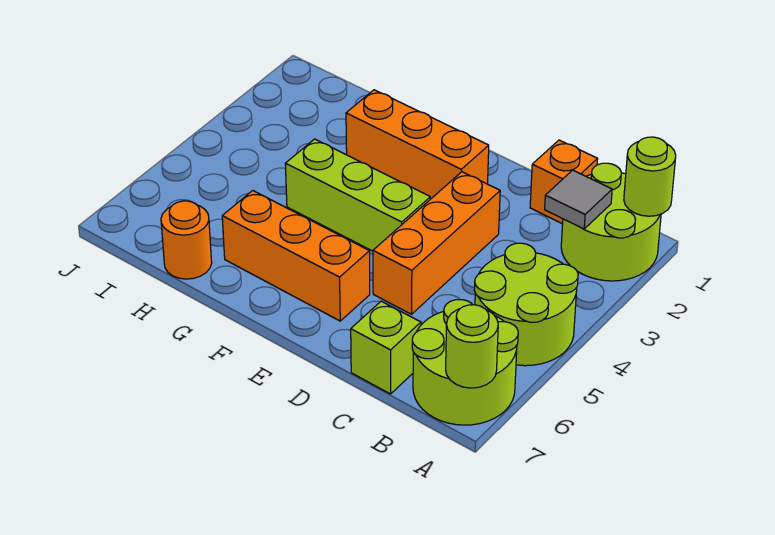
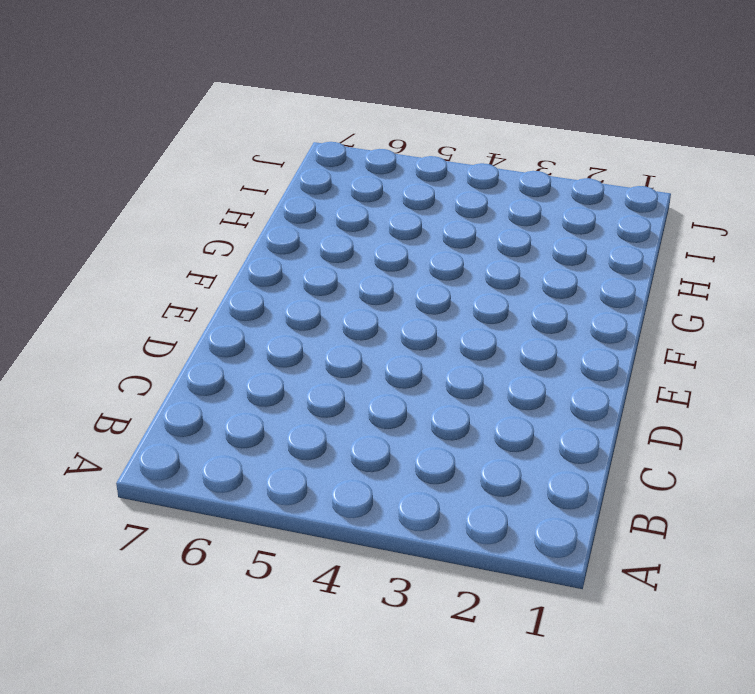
none -> lime round brick A1:B2 level 1
none -> lime round brick A4:B5 level 1
none -> lime round brick A6:B7 level 1

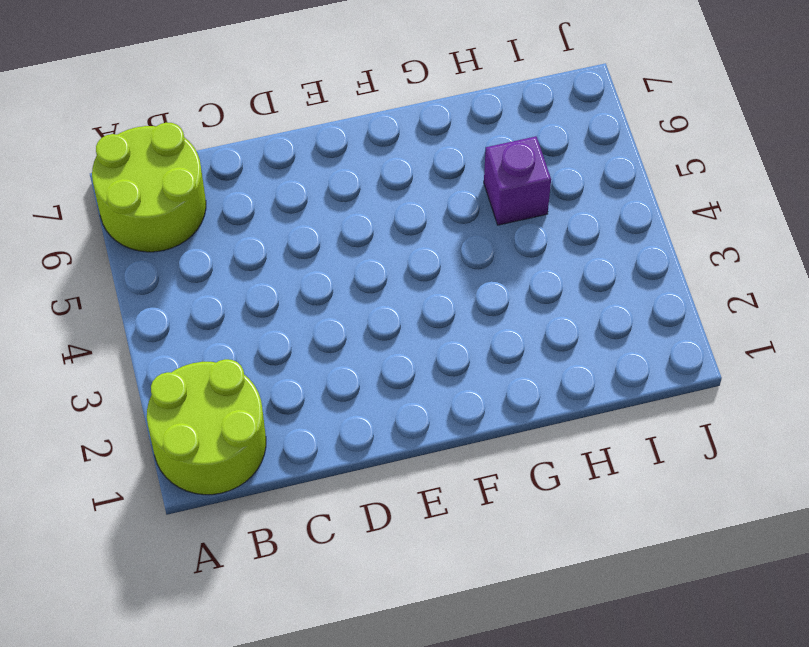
purple brick H5 level 1 -> none
none -> lime round brick A4:B5 level 1
none -> orange brick C1 level 1
none -> lime brick C7 level 1

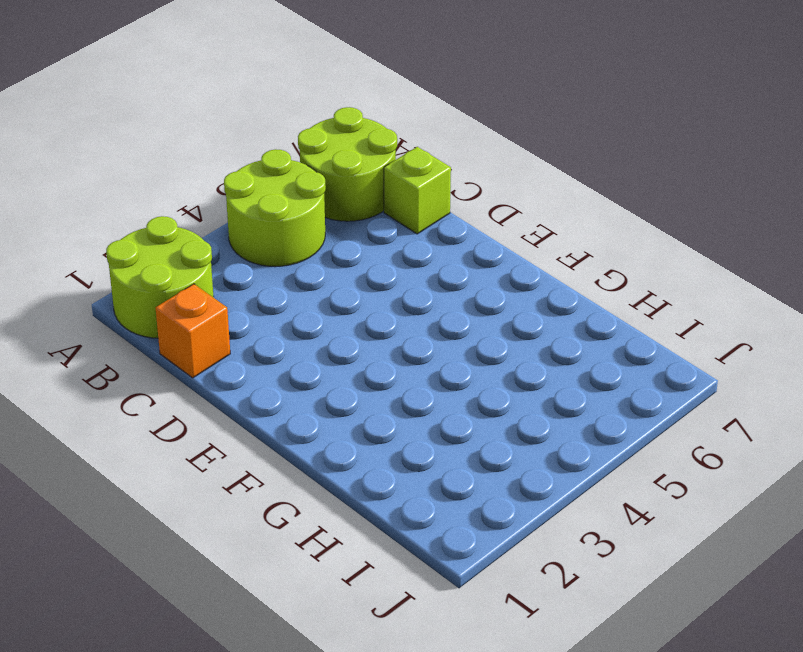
none -> orange brick D3:D5 level 1
none -> orange brick E2:G2 level 1
none -> lime brick E4:G4 level 1

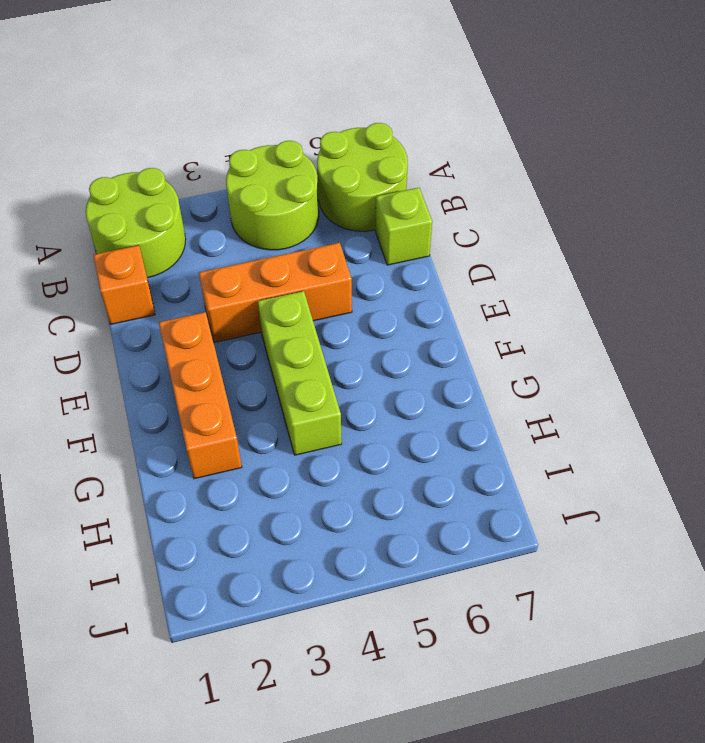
none -> orange brick E6:G6 level 1
none -> orange round brick H7 level 1
none -> lime round brick A1 level 2

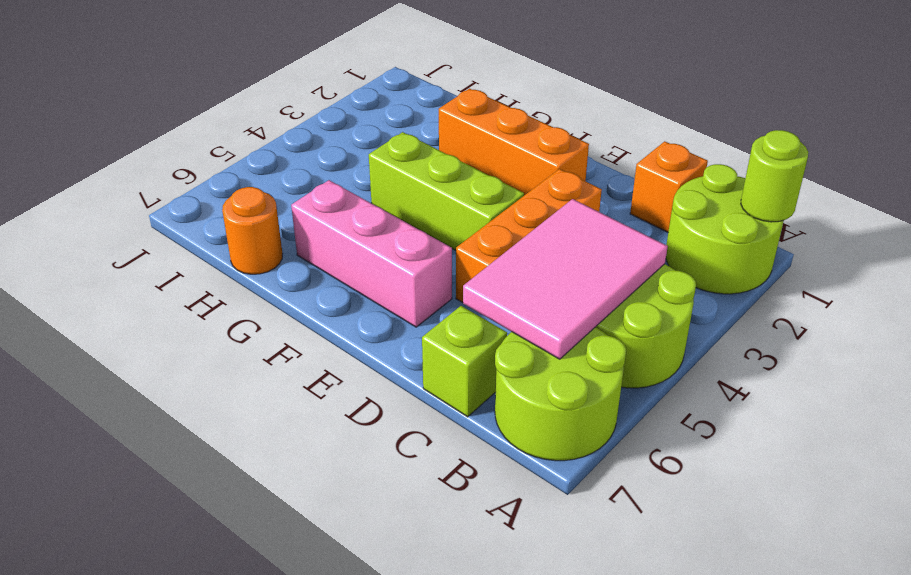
pink tile B4:C6 level 2 -> none
pink brick E6:G6 level 1 -> orange brick E6:G6 level 1
none -> lime round brick A7 level 2
none -> grey tile B2 level 2

